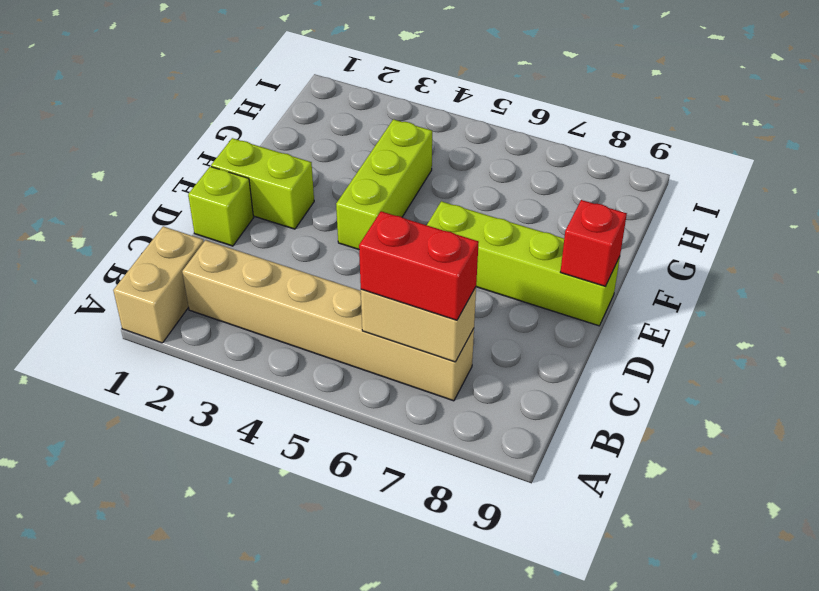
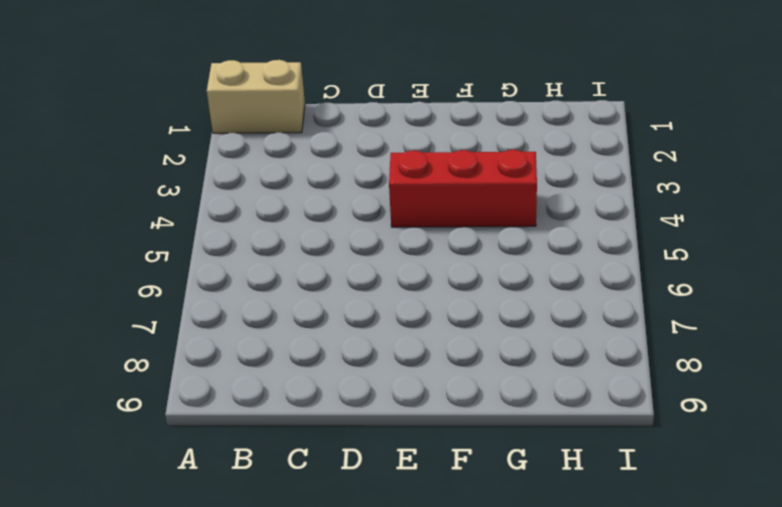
red brick E4:G4 level 1 -> lime brick E4:G4 level 1
none -> tan brick B2:B7 level 1
none -> lime brick D1 level 1

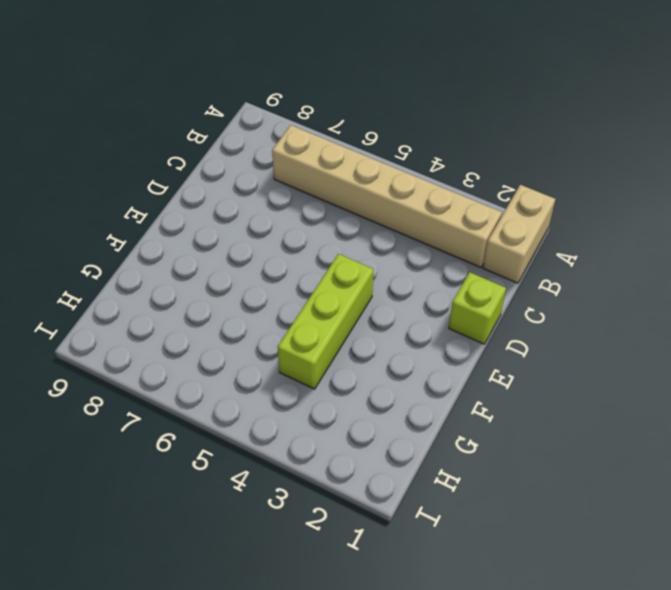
none -> lime brick E1:E2 level 1
none -> lime brick E6:E9 level 1

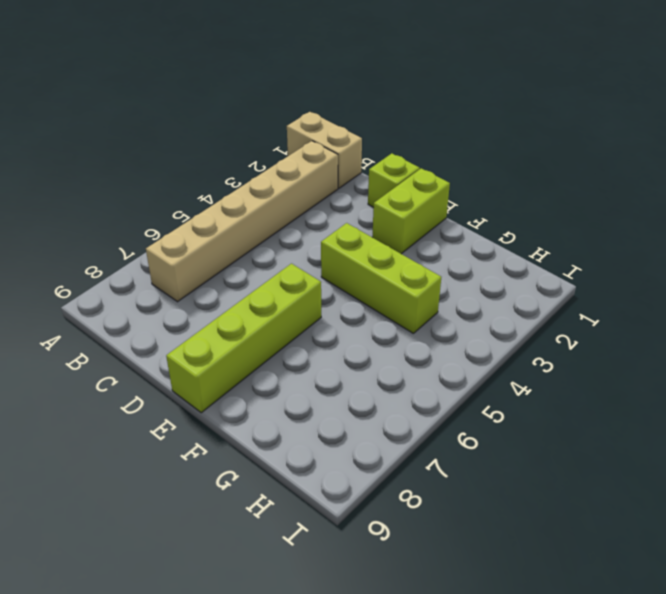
none -> tan brick B6:B7 level 2
none -> red brick E9 level 2

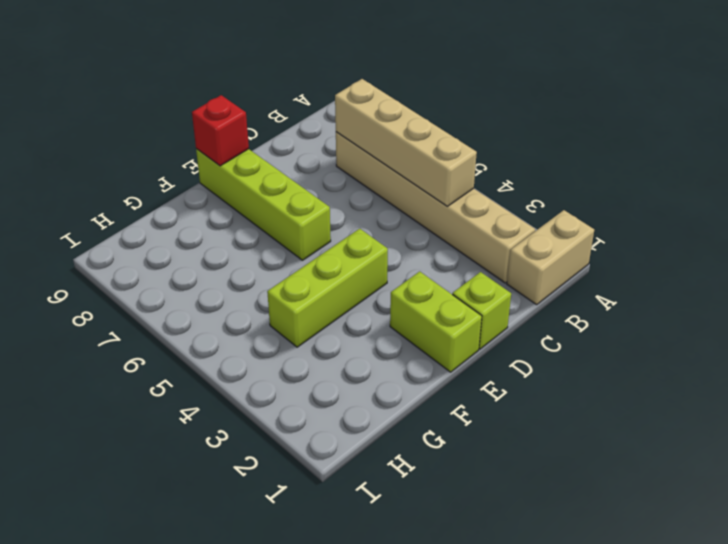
tan brick B4:B7 level 2 -> tan brick B6:B7 level 2
none -> red brick B6:B7 level 3

